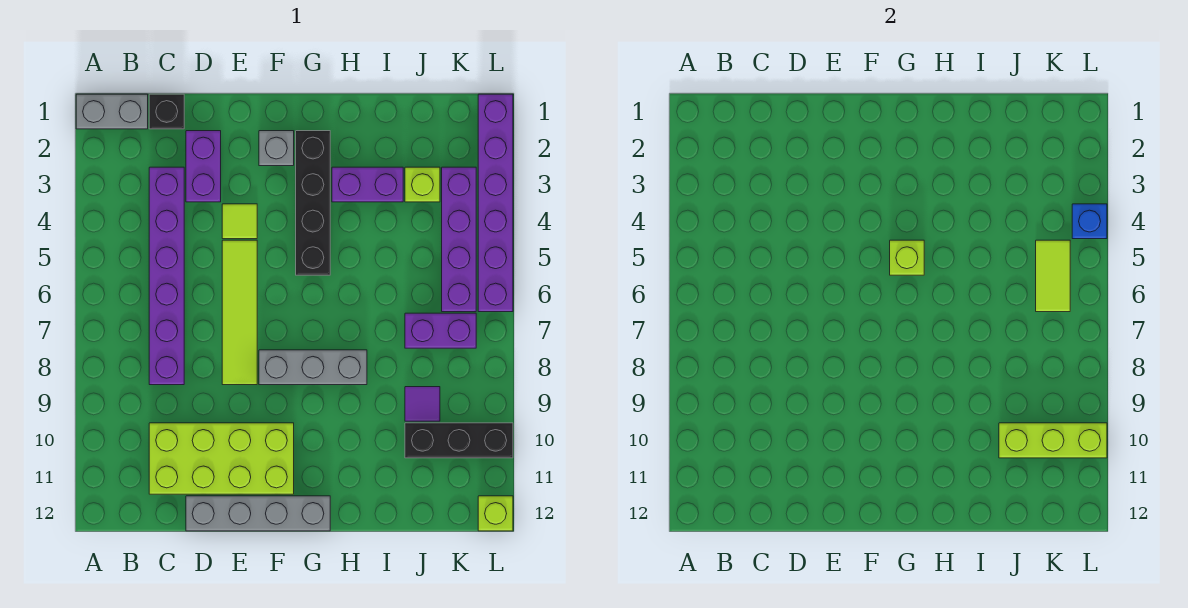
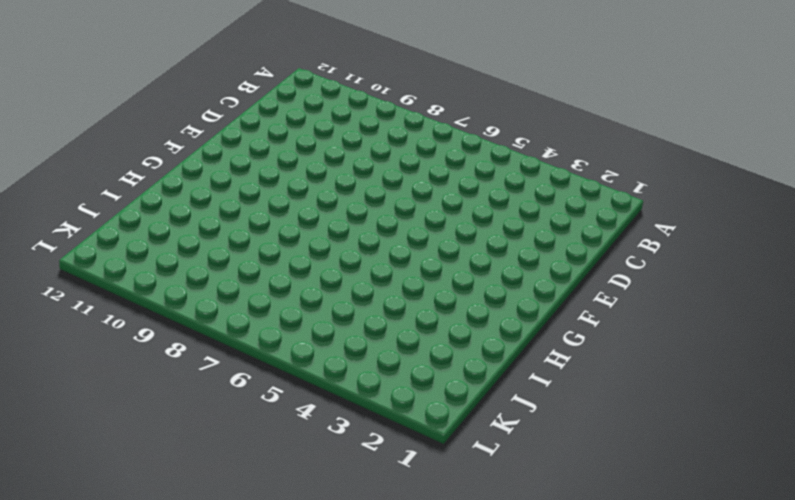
none -> grey brick A1:B1 level 1
none -> black brick C1 level 1
none -> purple brick C3:C8 level 1

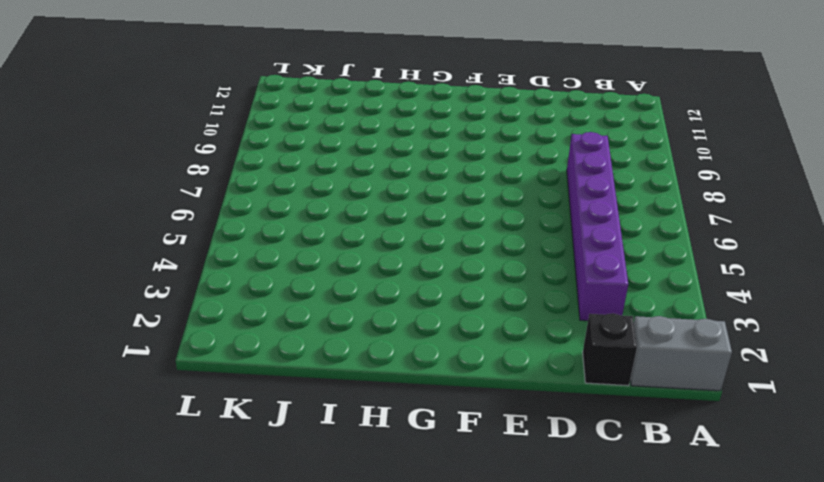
none -> lime brick C10:F11 level 1
none -> purple brick D2:D3 level 1
none -> grey brick D12:G12 level 1

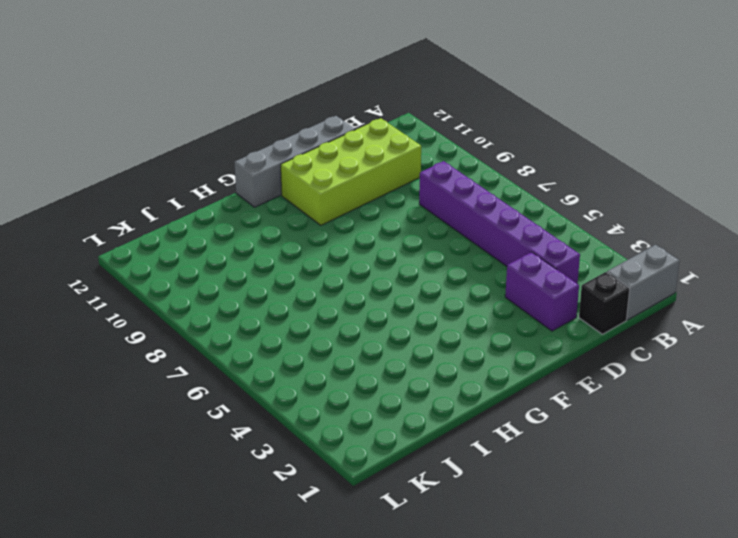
none -> lime tile E4 level 1
none -> lime tile E5:E8 level 1
none -> grey brick F2 level 1

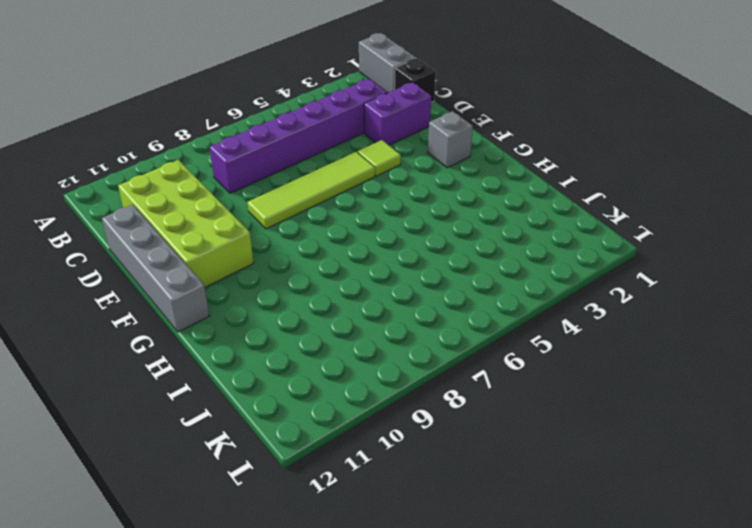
none -> grey brick F8:H8 level 1
none -> black brick G2:G5 level 1
none -> purple brick H3:I3 level 1

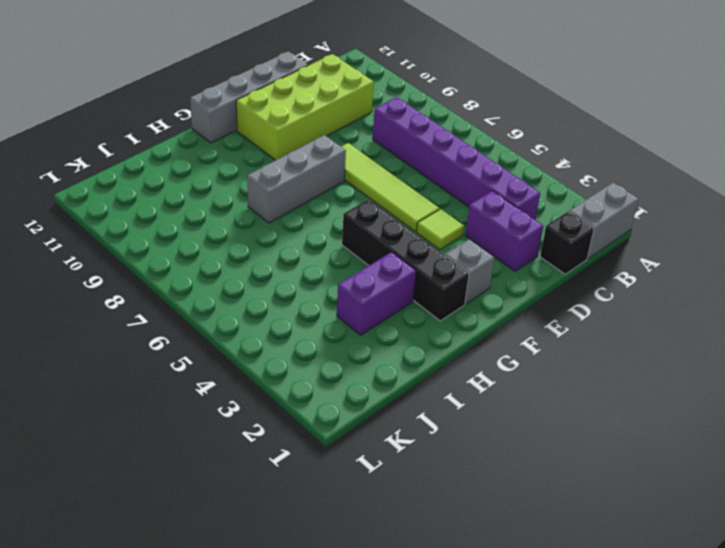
none -> lime brick J3 level 1
none -> purple brick J7:K7 level 1
none -> purple tile J9 level 1

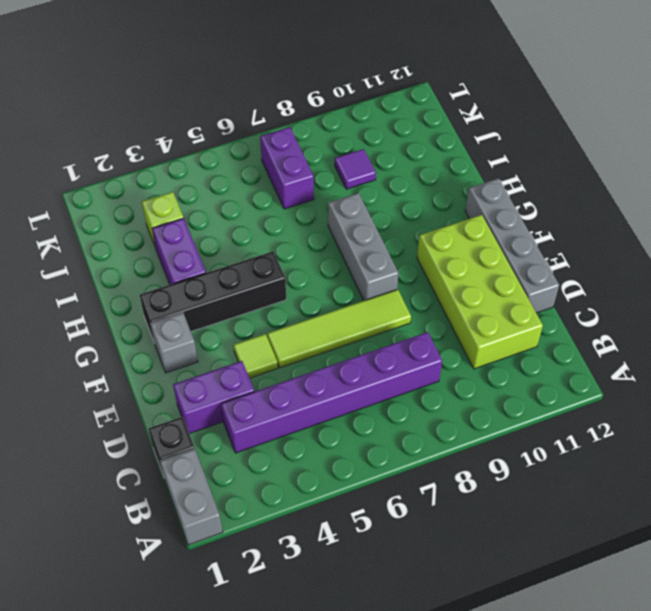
none -> black brick J10:L10 level 1
none -> purple brick K3:K6 level 1
none -> purple brick L1:L6 level 1

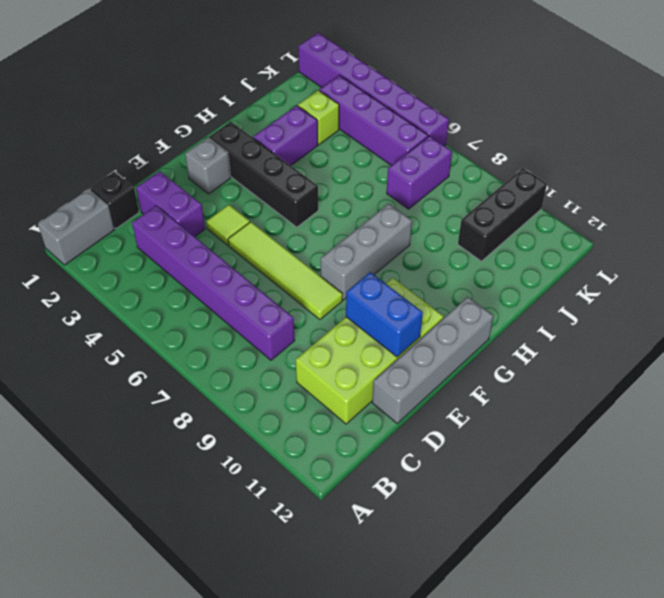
blue brick E10:E11 level 2 -> none
none -> purple tile J9 level 1
none -> lime brick L12 level 1
none -> lime brick G5 level 2

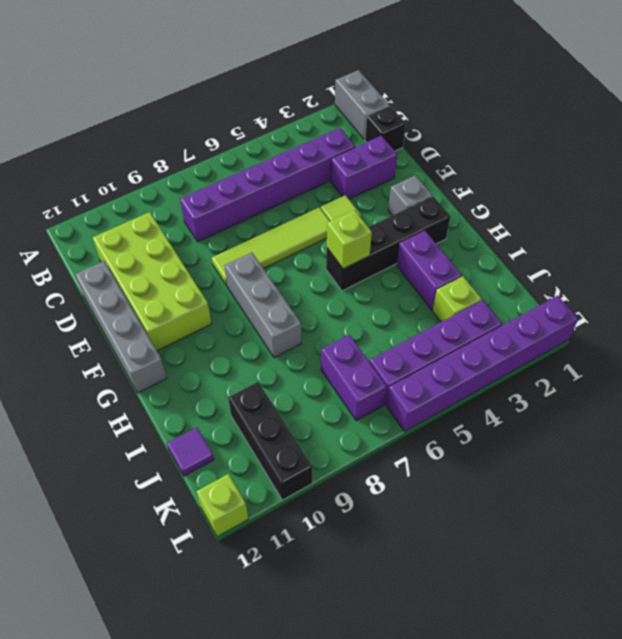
purple tile J12 level 1 -> purple tile J9 level 1
none -> lime brick J10:L10 level 2
none -> lime tile K5:K6 level 2
none -> blue brick L4 level 2

